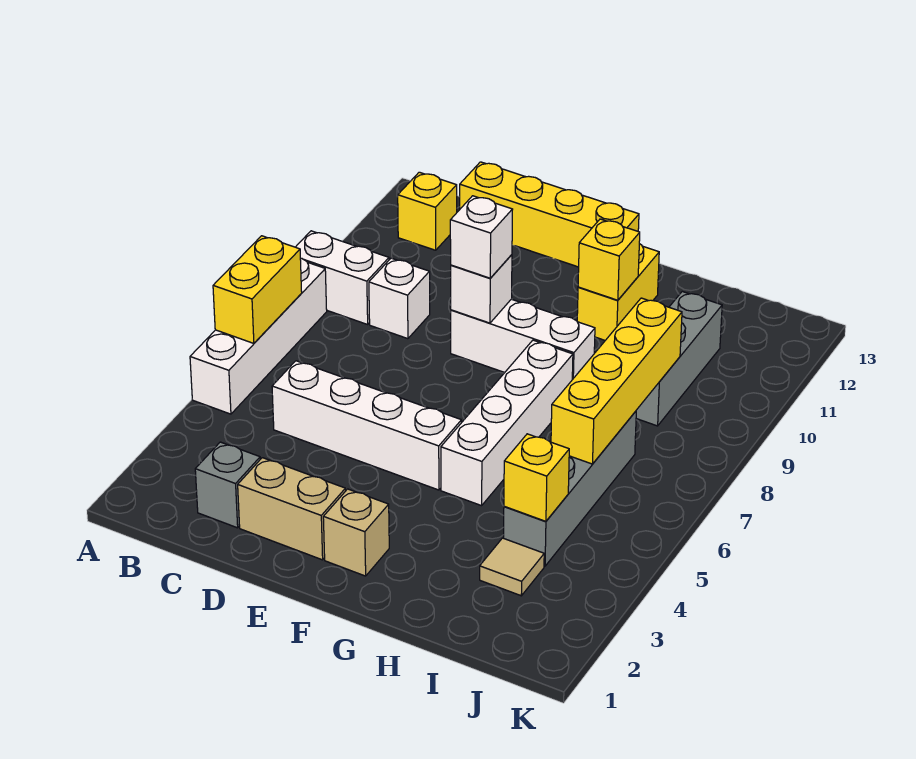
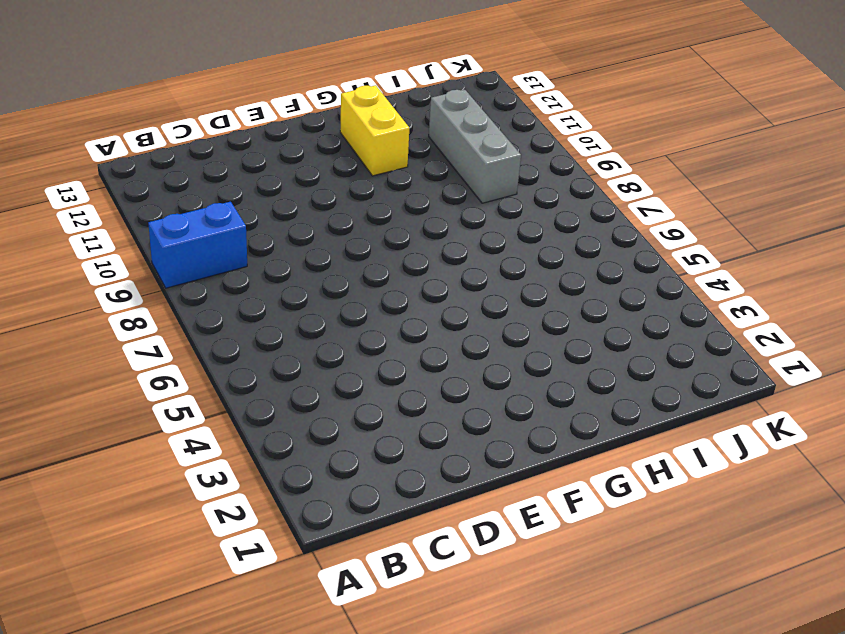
blue brick A9:B9 level 1 -> white brick A9:B9 level 1
none -> white brick A5:A8 level 1
none -> yellow brick B12 level 1
none -> grey brick C2 level 1

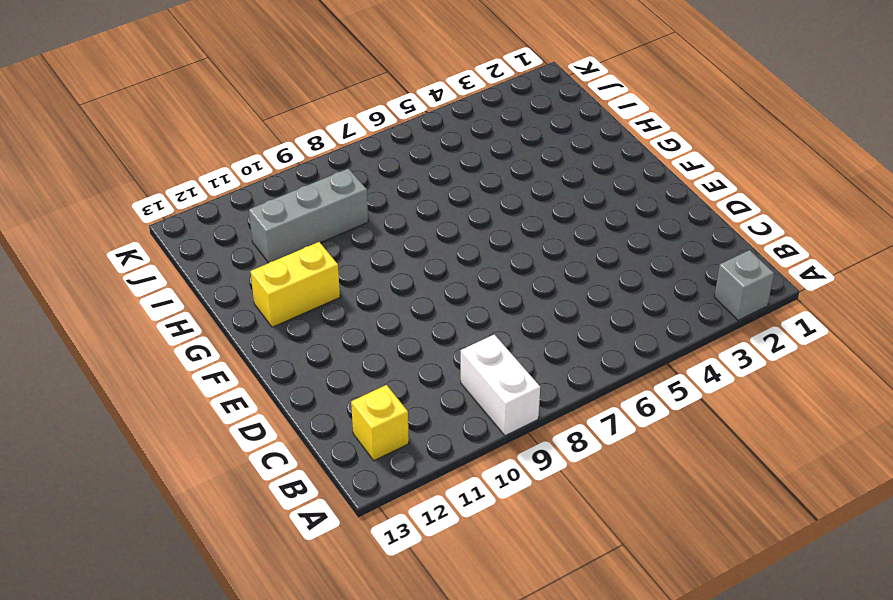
grey brick A2 level 1 -> grey brick C2 level 1
none -> white brick A5:A8 level 1
none -> white brick C5:F5 level 1
none -> white brick C9 level 1

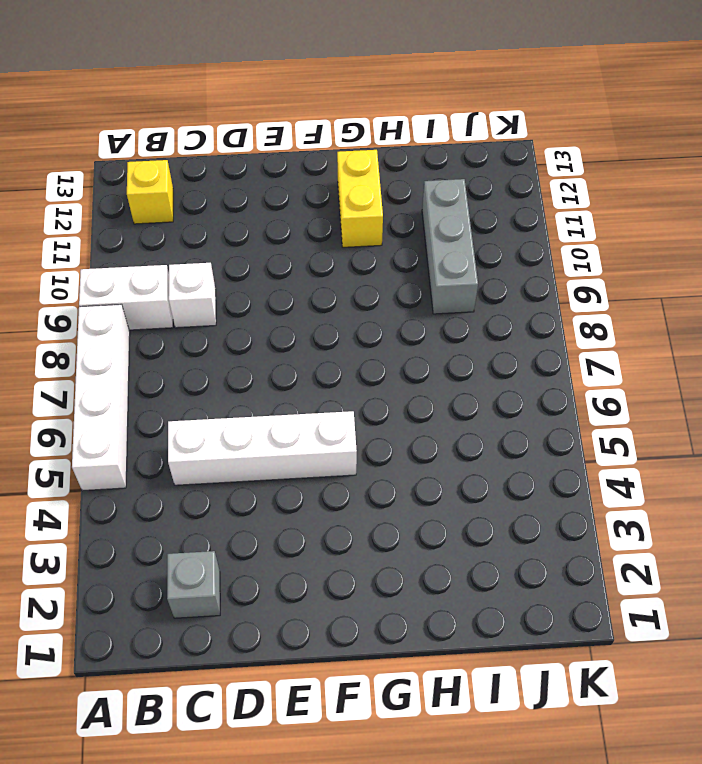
none -> yellow brick C13:F13 level 1
none -> tan brick D2:E2 level 1
none -> white brick E9:G9 level 1

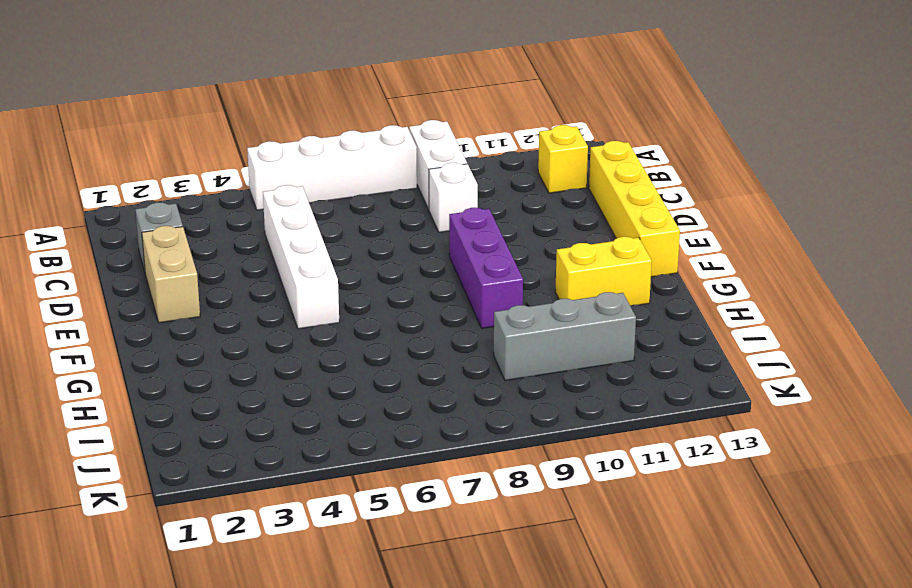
purple brick E9:G9 level 1 -> white brick E9:G9 level 1
none -> tan brick F2 level 1
none -> white brick G5:G8 level 1
none -> tan tile I3 level 1

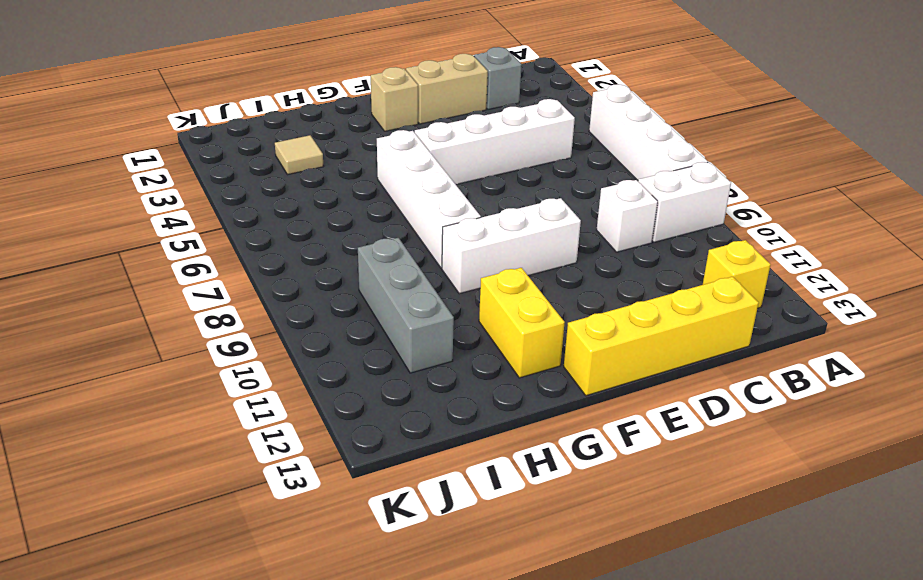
none -> grey brick I4:I7 level 1
none -> yellow brick A6:A7 level 2
none -> white brick E9 level 2

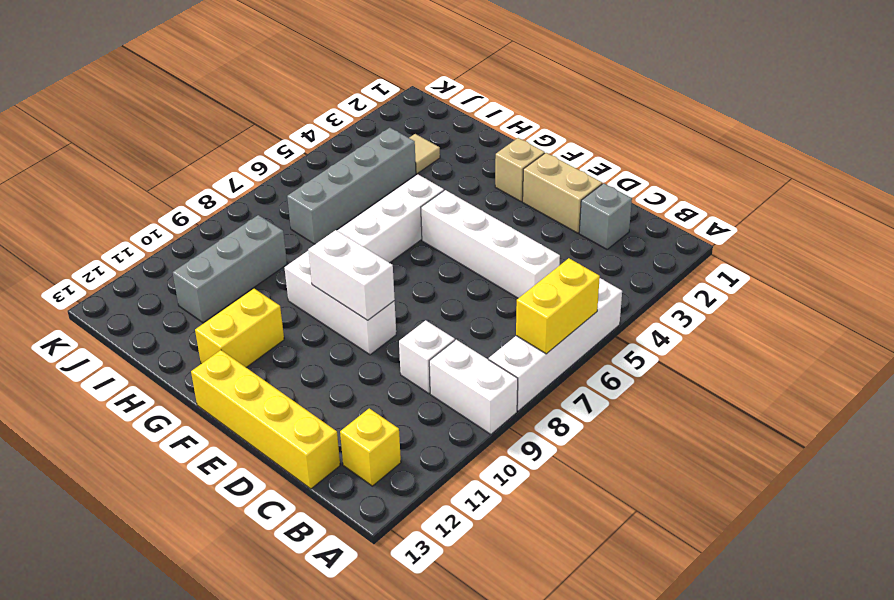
white brick E9:F9 level 2 -> white brick E9 level 2
none -> yellow brick G11 level 2
none -> yellow brick I4 level 2
none -> yellow brick I6:I9 level 2

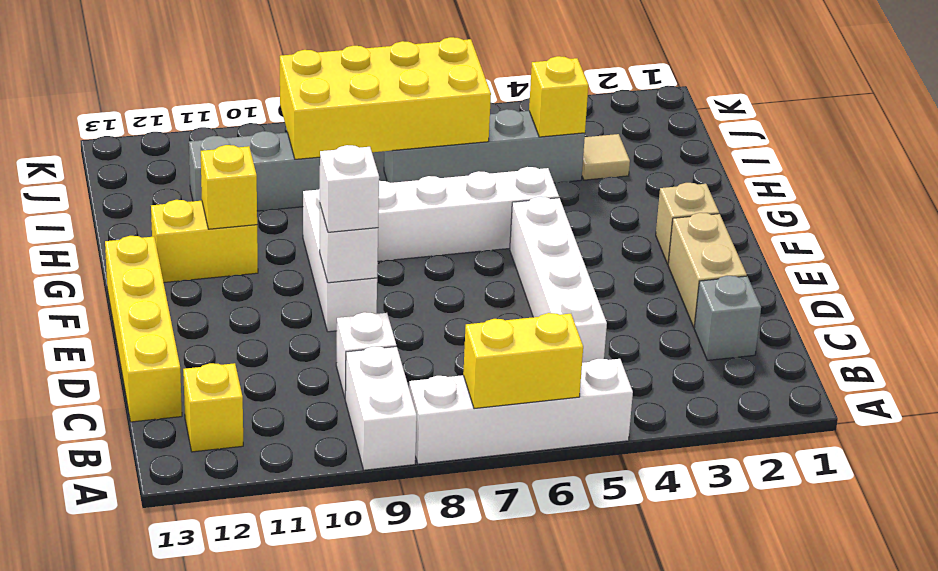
yellow brick I6:J9 level 2 -> yellow brick I6:I9 level 2

